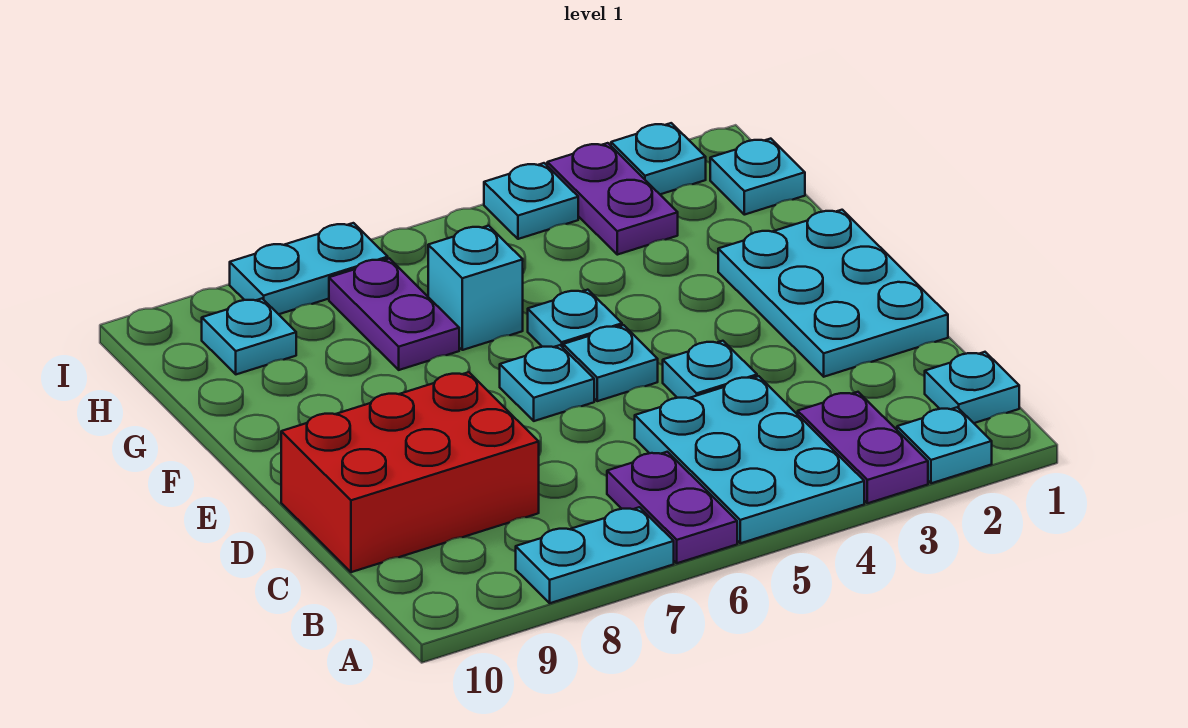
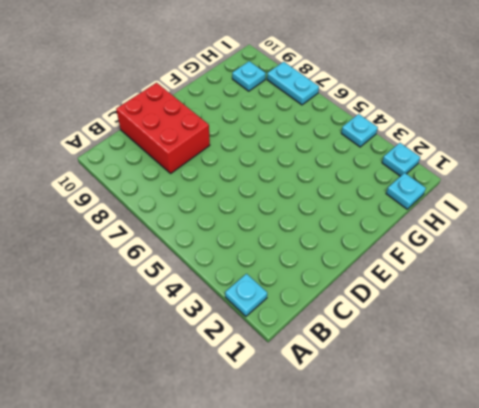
none -> purple plate A3:B3 level 1
none -> cyan plate A4:C5 level 1
none -> purple plate A6:B6 level 1

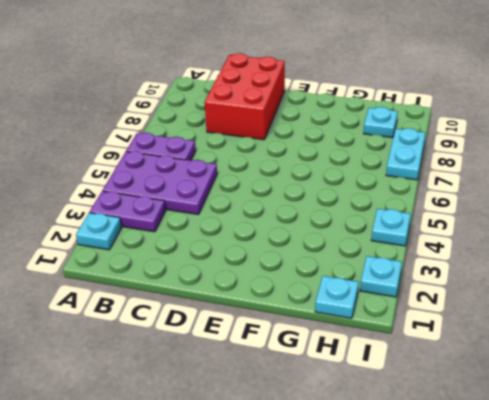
purple plate A4:C5 level 1 -> cyan plate A4:C5 level 1
none -> cyan plate A7:A8 level 1
none -> cyan plate B1 level 1
none -> cyan plate D1:F2 level 1

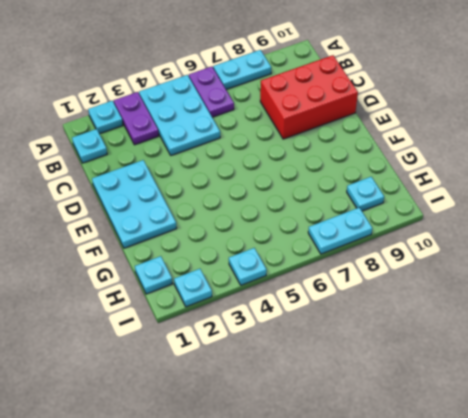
none -> cyan plate D4 level 1
none -> cyan plate E5 level 1
none -> cyan plate E6 level 1

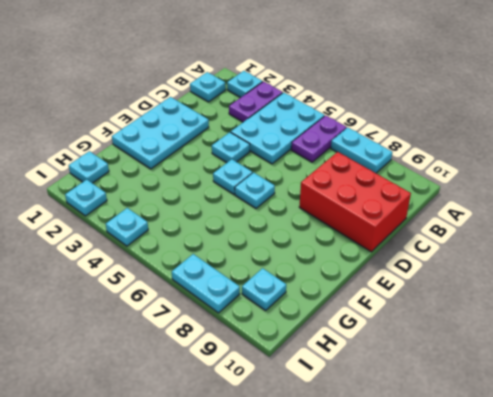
none -> cyan plate F5 level 1
none -> cyan brick G6 level 1
none -> purple plate G7:H7 level 1

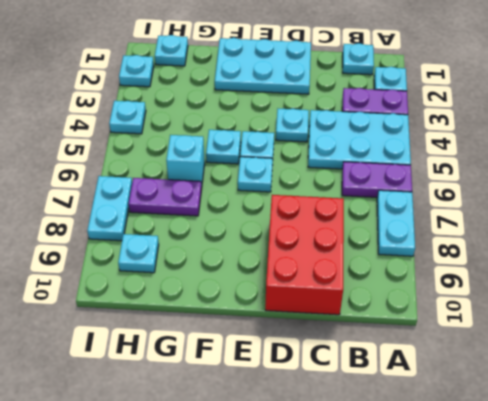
none -> purple plate H3:I3 level 1

